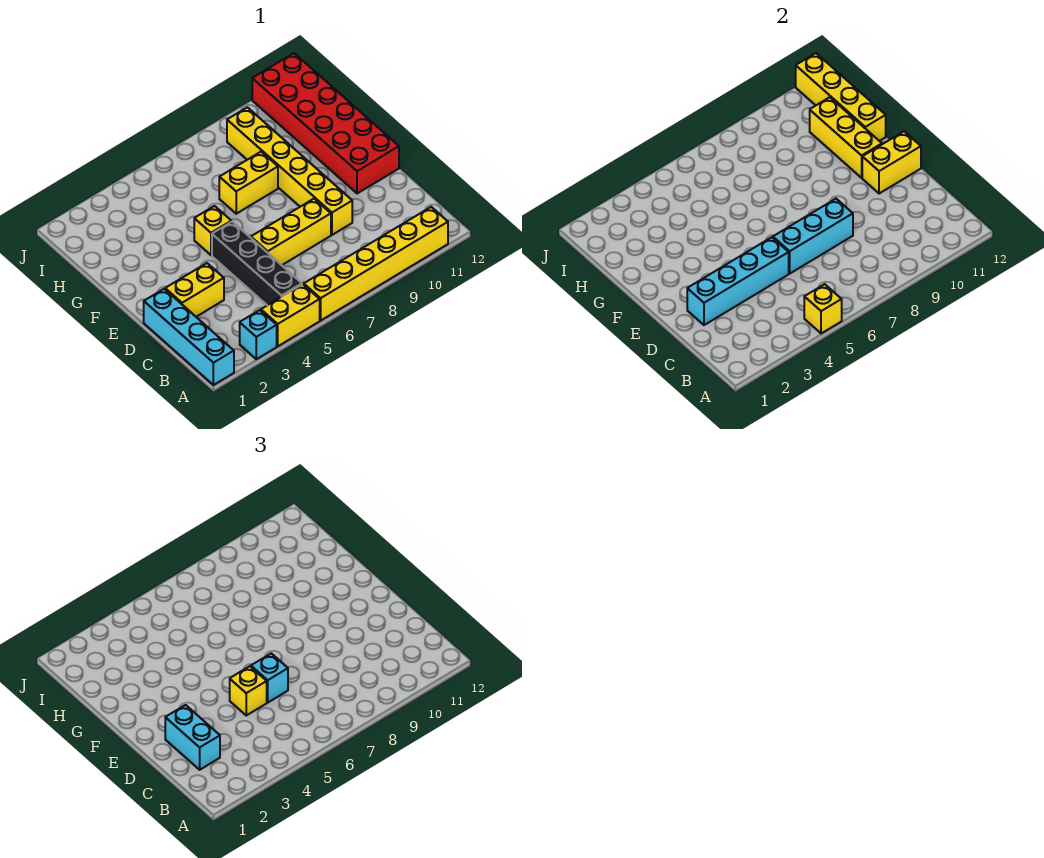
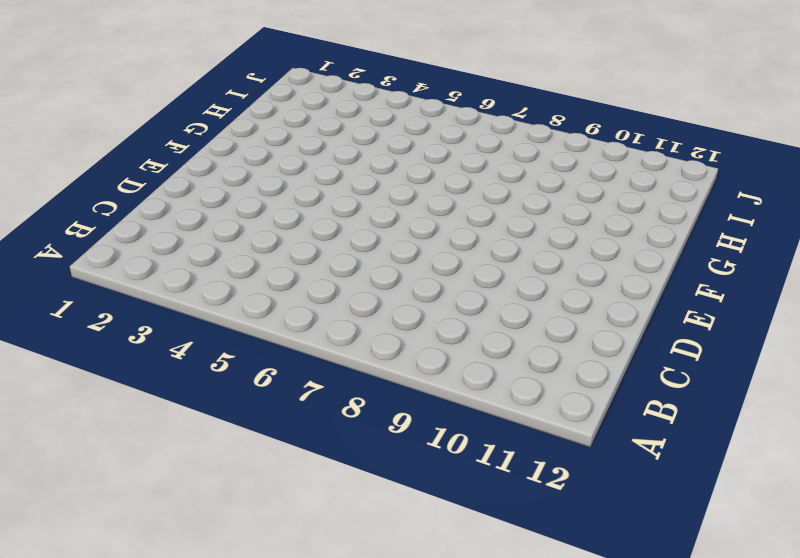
none -> cyan brick A1:D1 level 1
none -> cyan brick A3 level 1
none -> yellow brick A4:A5 level 1

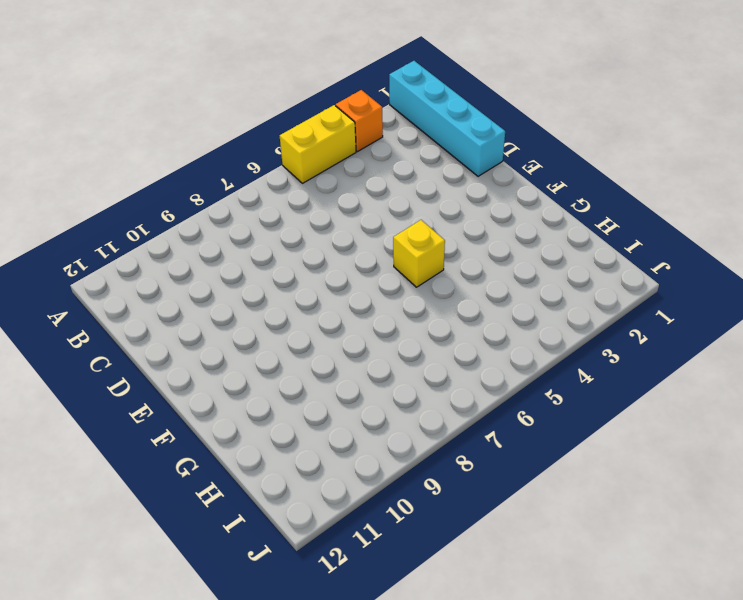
orange brick A3 level 1 -> cyan brick A3 level 1
none -> yellow brick A6:A11 level 1
none -> black brick B5:E5 level 1
none -> yellow brick D2:D3 level 1

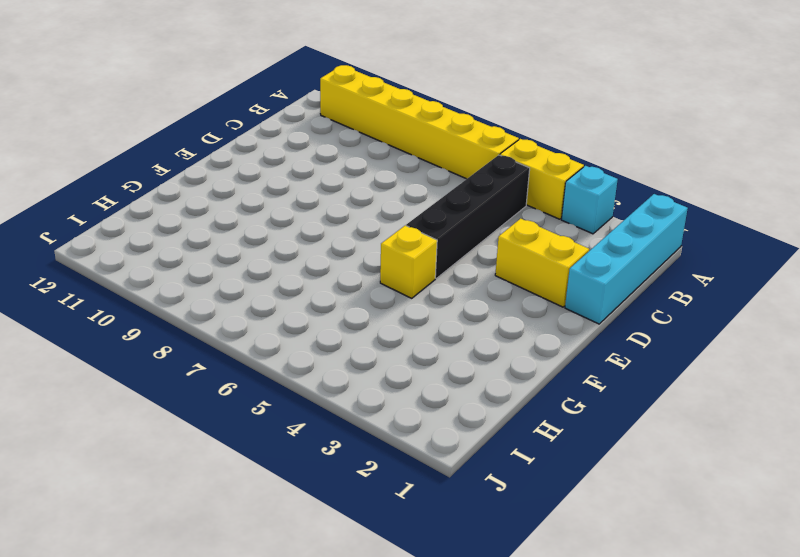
none -> yellow brick D6:D8 level 1
none -> yellow brick D9:I9 level 1
none -> red brick E11:J12 level 1

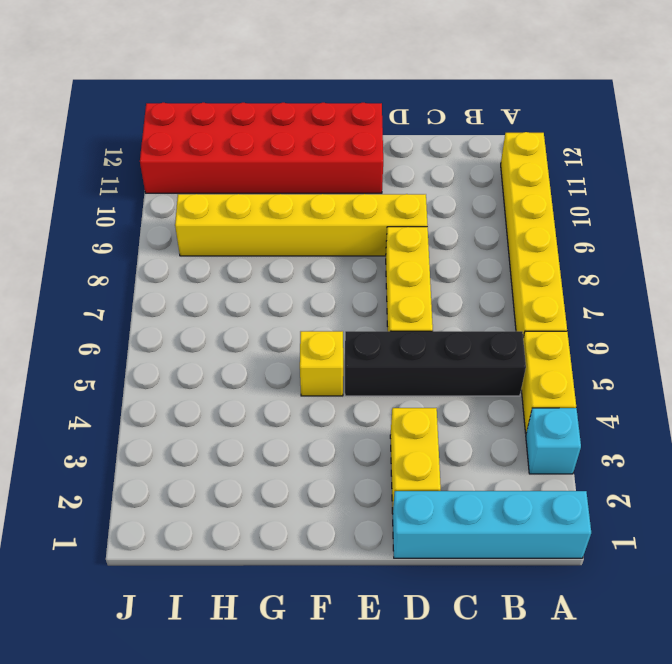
none -> yellow brick G7:G8 level 1
none -> yellow brick A5 level 2
none -> cyan brick D2:D5 level 2

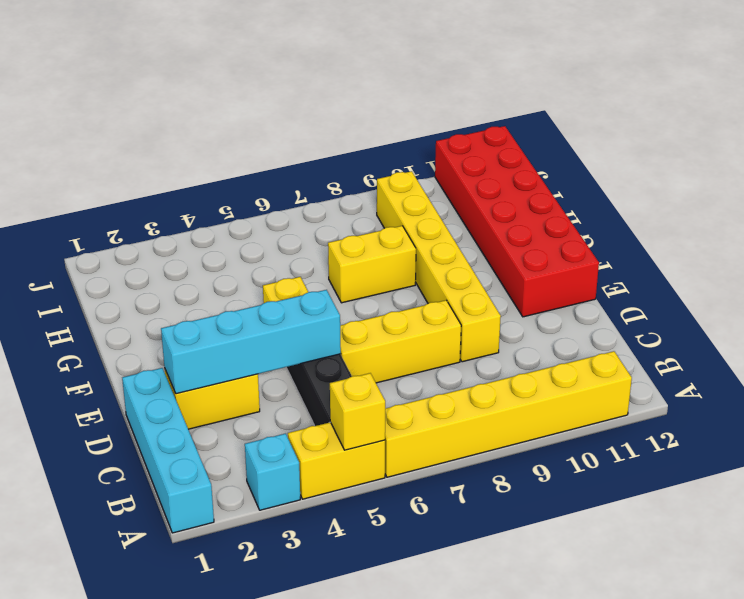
none -> cyan brick D6:D8 level 2
none -> yellow brick E11:E12 level 2
none -> yellow brick F11:H11 level 2

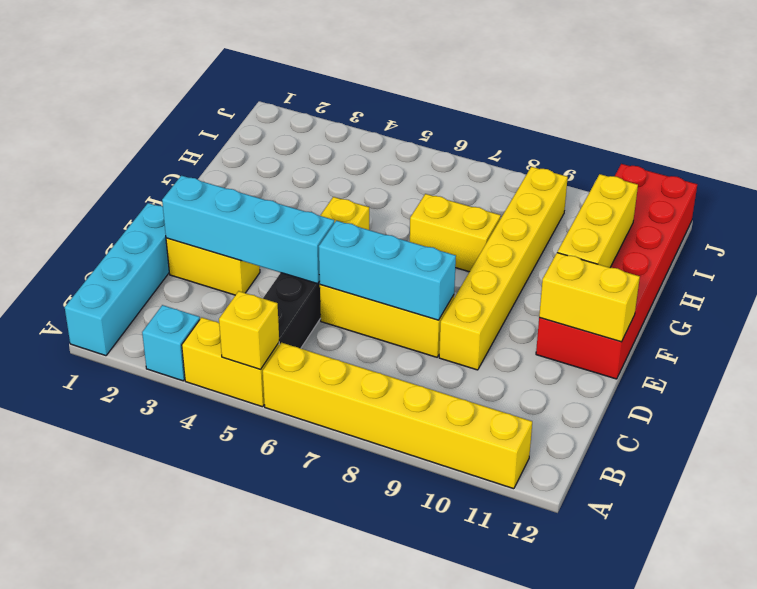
none -> yellow brick G12:J12 level 2
none -> cyan brick C2:D2 level 3
none -> yellow brick D5 level 3

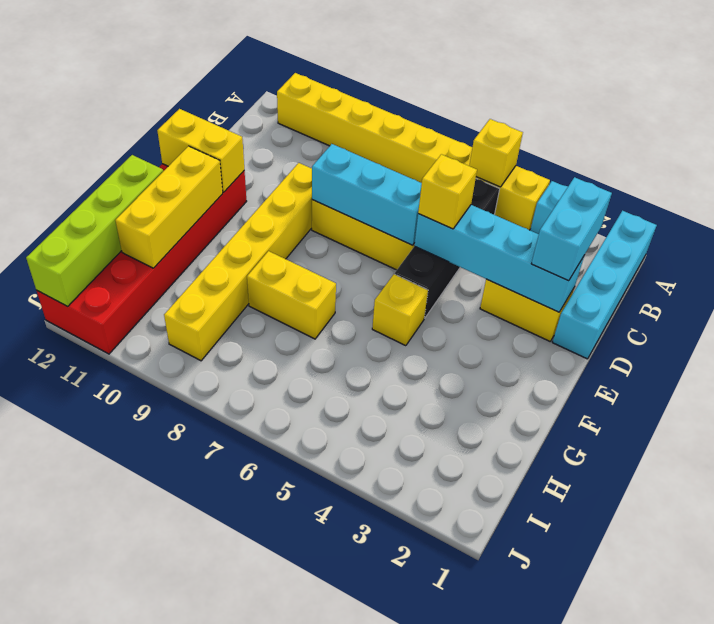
lime brick G12:J12 level 2 -> yellow brick G12:J12 level 2
none -> cyan brick D6 level 3

